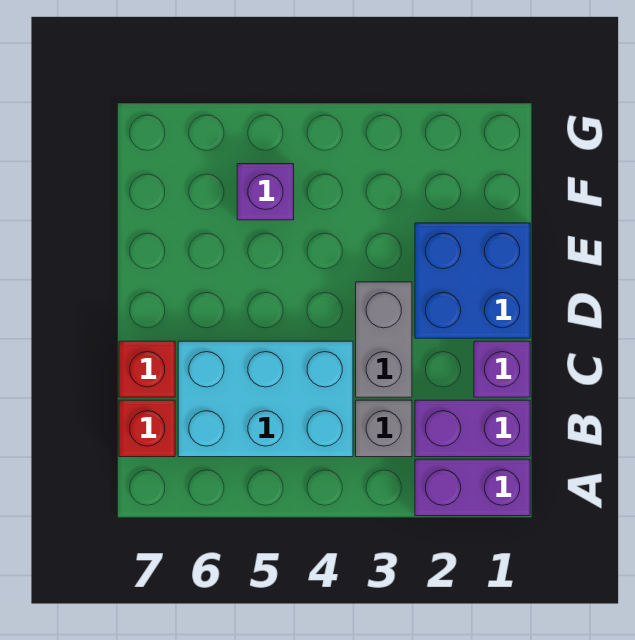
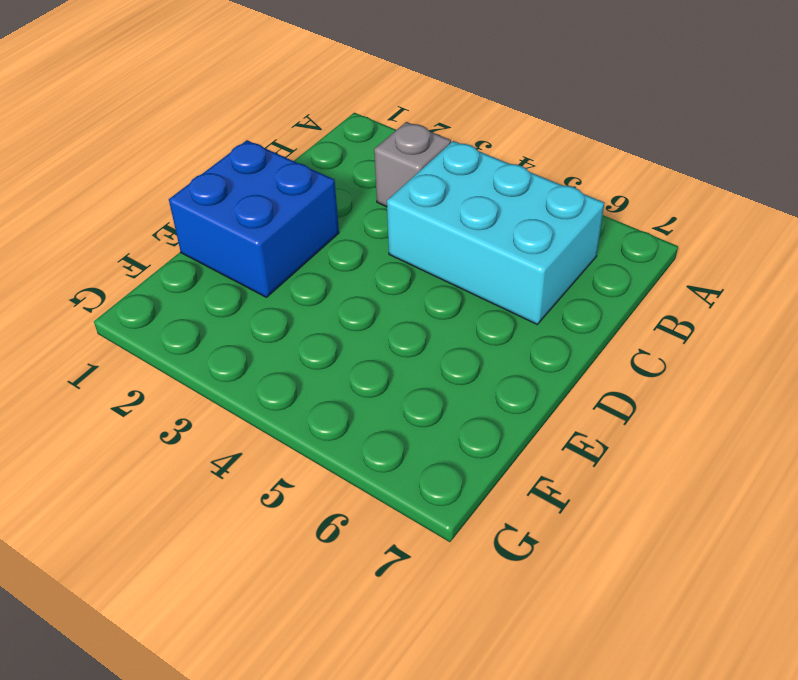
none -> purple brick A1:A2 level 1
none -> purple brick B1:B2 level 1

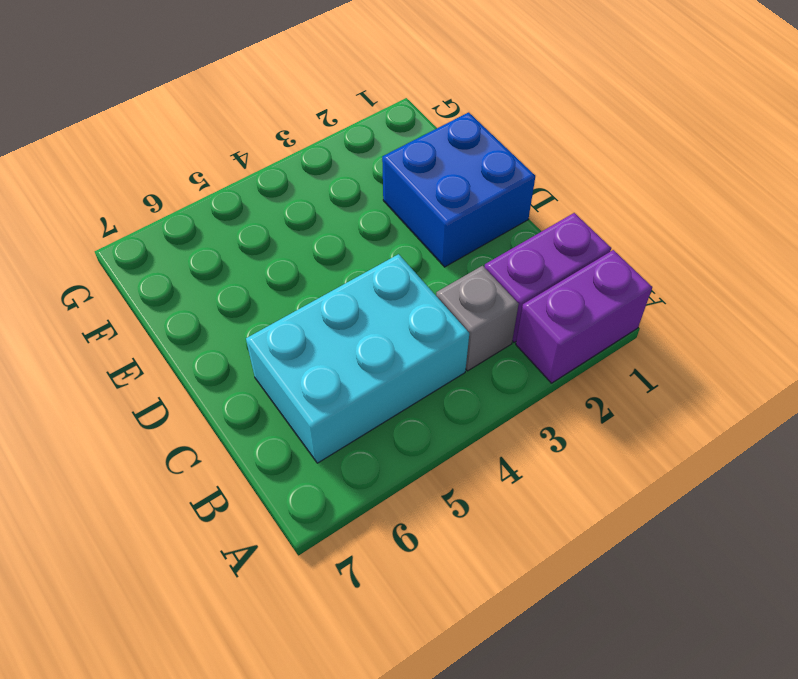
none -> red brick B7 level 1
none -> purple brick C1 level 1

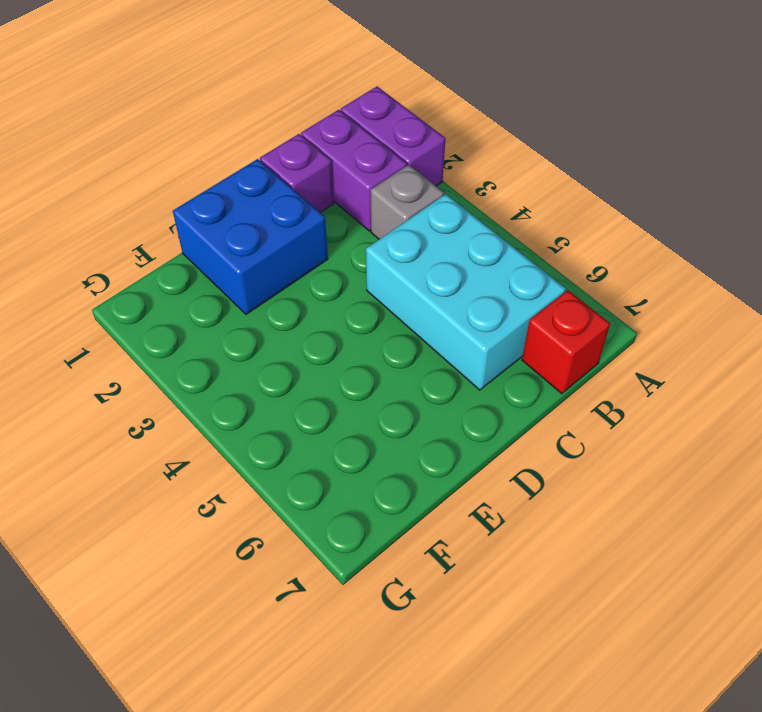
none -> grey brick C3:D3 level 1
none -> red brick C7 level 1

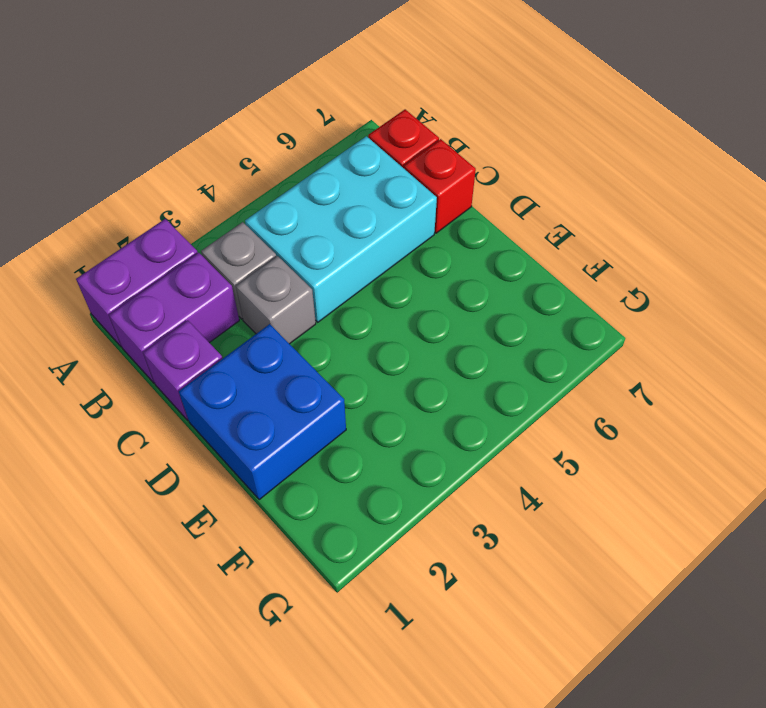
grey brick C3 level 1 -> grey brick C3:D3 level 1
none -> purple brick F5 level 1

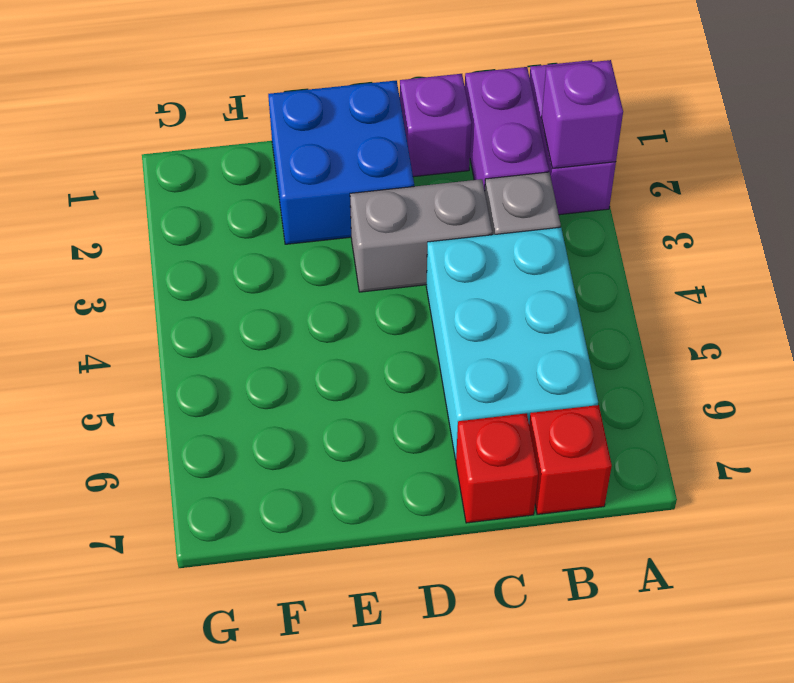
purple brick A2 level 2 -> purple brick F5 level 1

